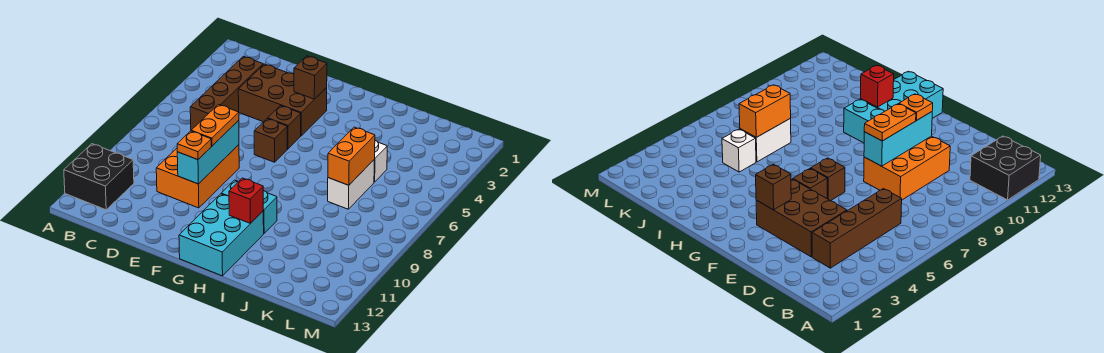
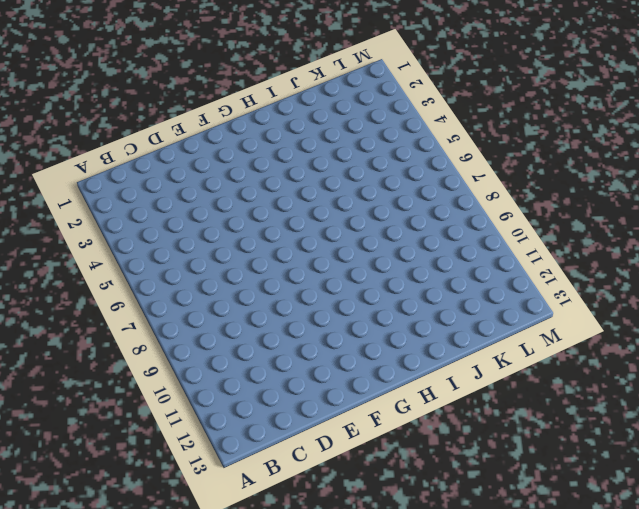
none -> black brick A11:B12 level 1
none -> brown brick C3:C6 level 1
none -> brown brick D3:F4 level 1

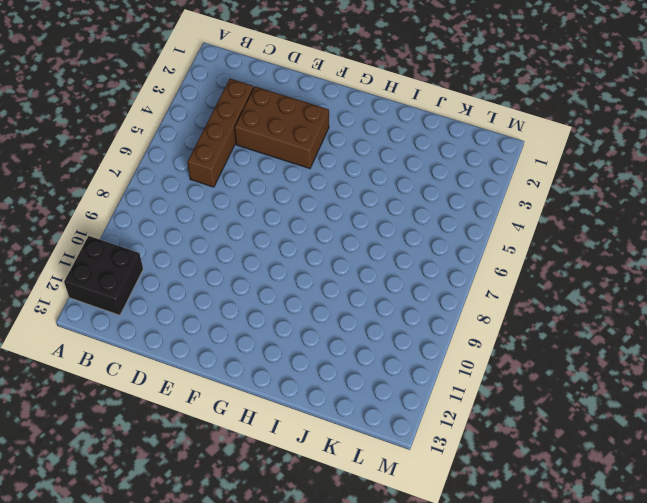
none -> orange brick D8:E10 level 1
none -> brown brick F5 level 1
none -> brown brick F6 level 1

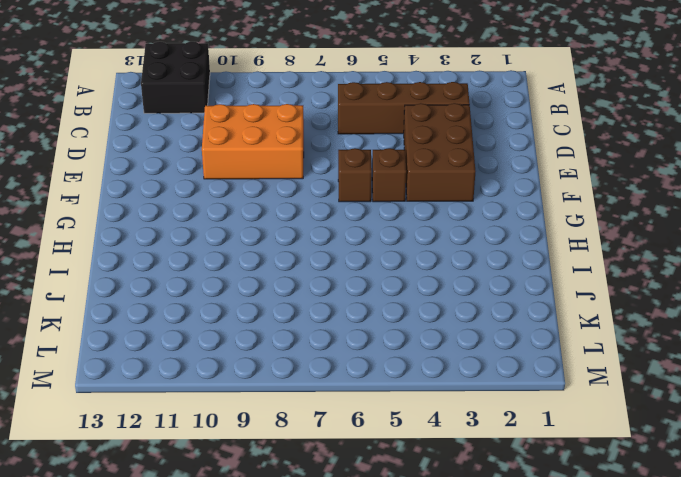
none -> cyan brick G10:H10 level 1
none -> cyan brick G11:H13 level 1
none -> white brick J5 level 1

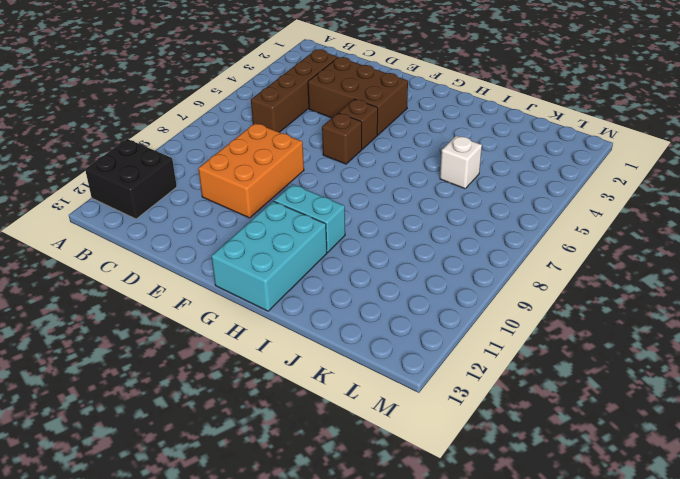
none -> white brick J6:J7 level 1
none -> cyan brick E8:E10 level 2
none -> brown brick F3 level 2

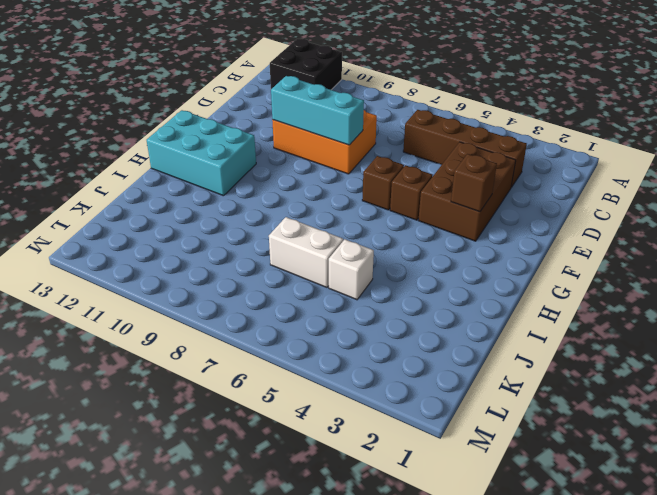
none -> cyan brick G10:H10 level 1
none -> red brick H11 level 2
none -> orange brick J6:J7 level 2

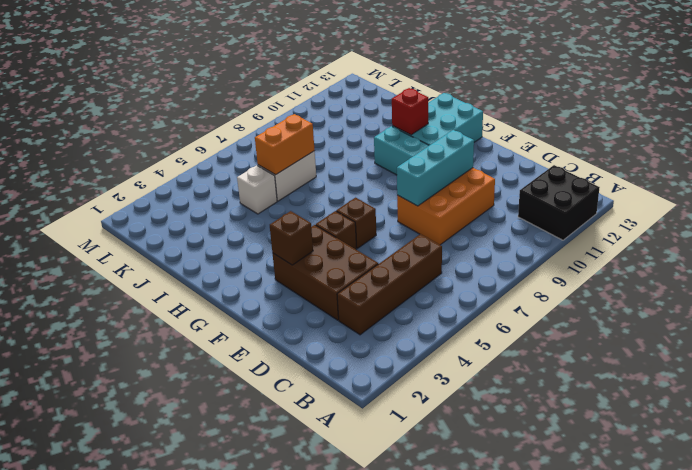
none -> orange plate E8:E9 level 3
none -> orange plate E10 level 3

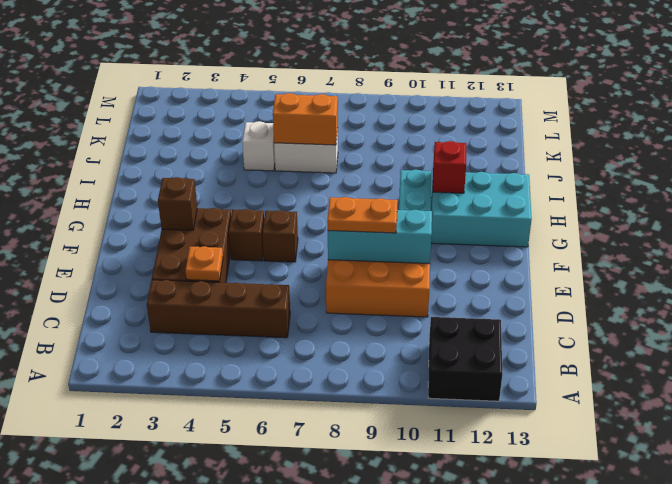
orange plate D4 level 2 -> orange plate E10 level 3

